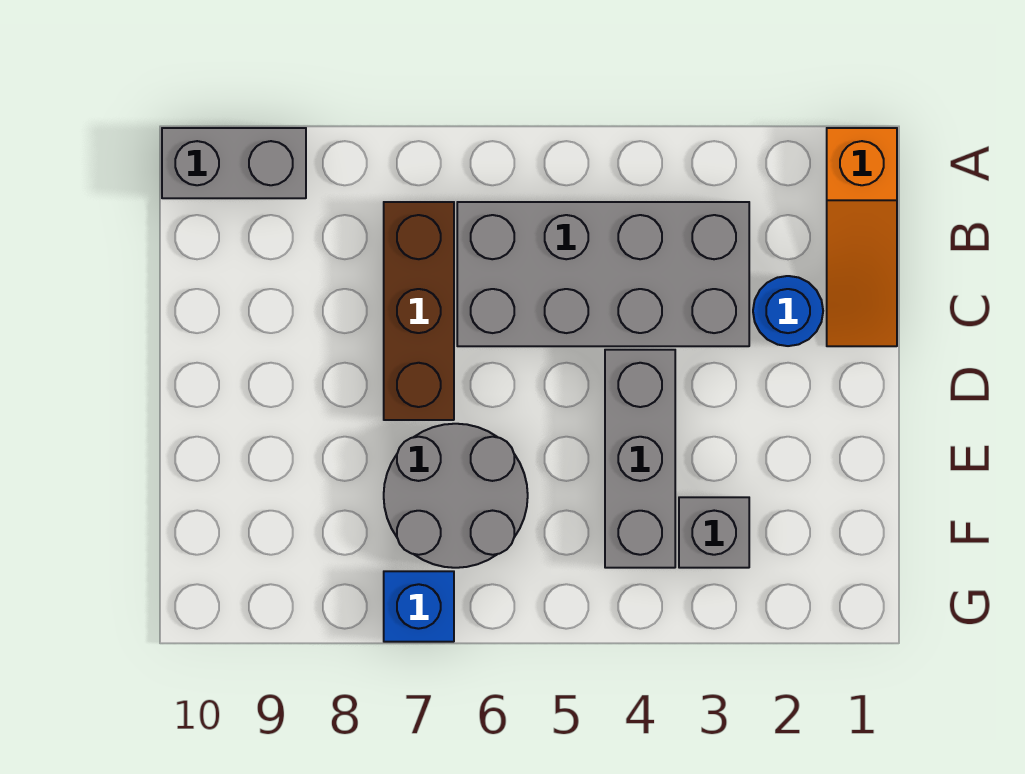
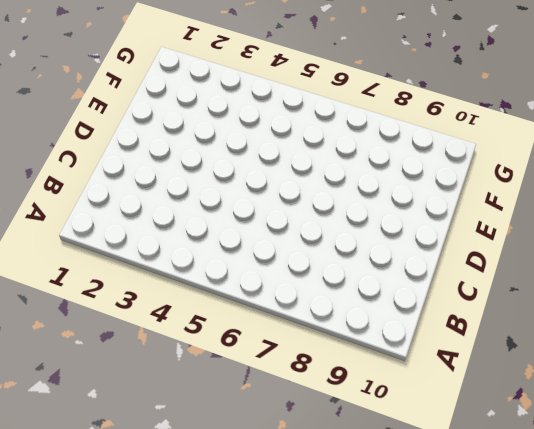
none -> orange slope A1:C1 level 1 top A
none -> grey brick A9:A10 level 1

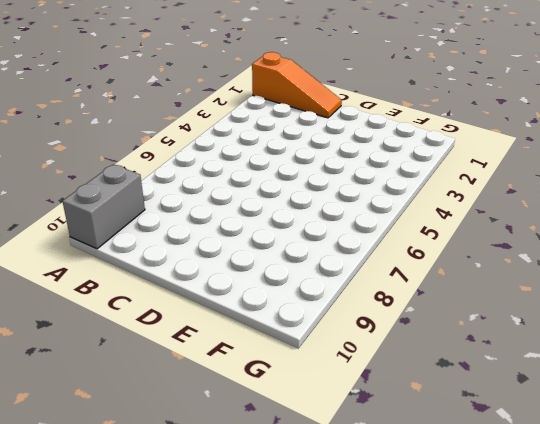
none -> grey brick B3:C6 level 1
none -> brown brick B7:D7 level 1

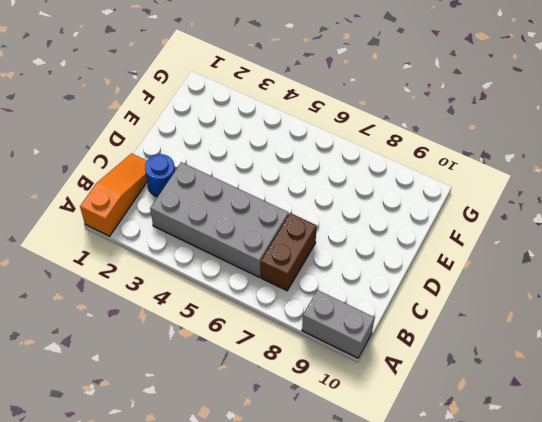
brown brick B7:C7 level 1 -> brown brick B7:D7 level 1
none -> grey brick D4:F4 level 1
none -> grey round brick E6:F7 level 1

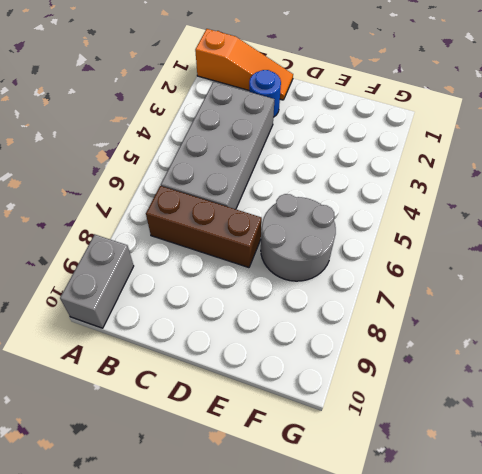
none -> grey brick D4:F4 level 1
none -> grey brick F3 level 1

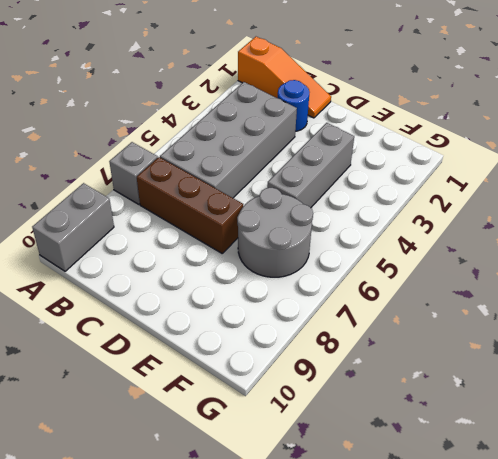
grey brick A7 level 1 -> grey brick F3 level 1
grey brick E3:E5 level 1 -> grey brick D4:F4 level 1
none -> blue brick G7 level 1

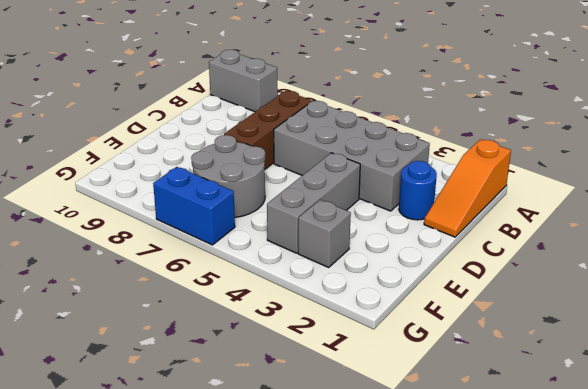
blue brick G6:G7 level 1 -> blue brick G7 level 1

